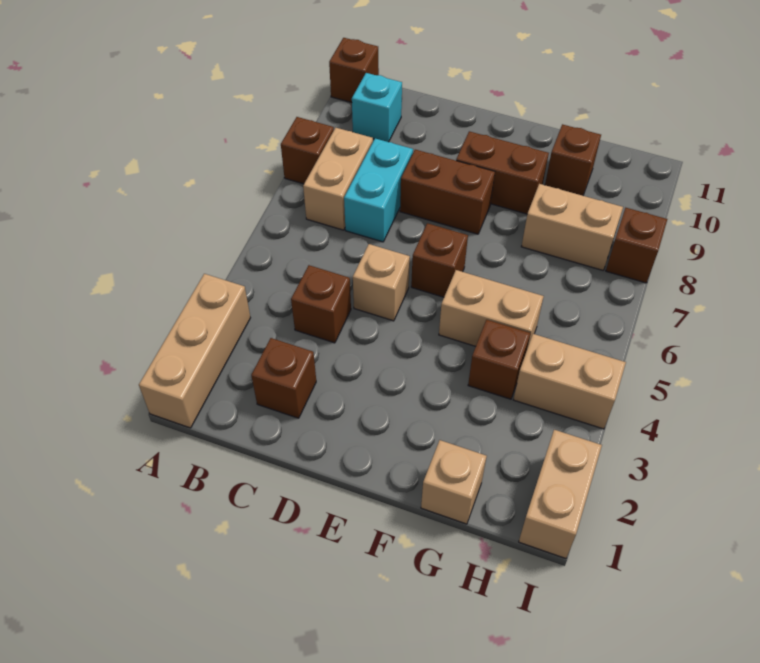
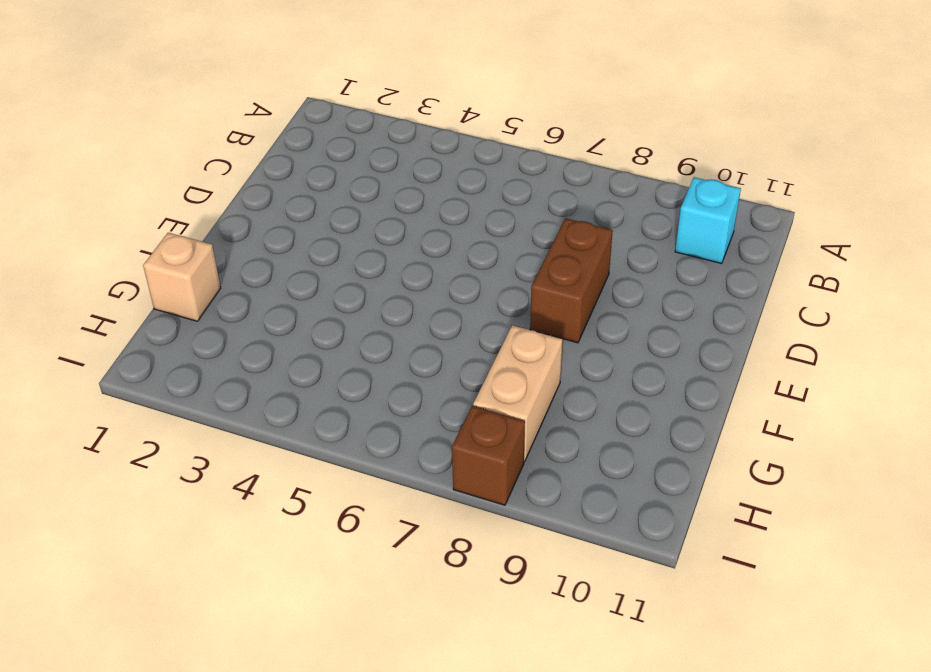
none -> tan brick A1:A3 level 1
none -> brown brick A8 level 1
none -> brown brick A11 level 1

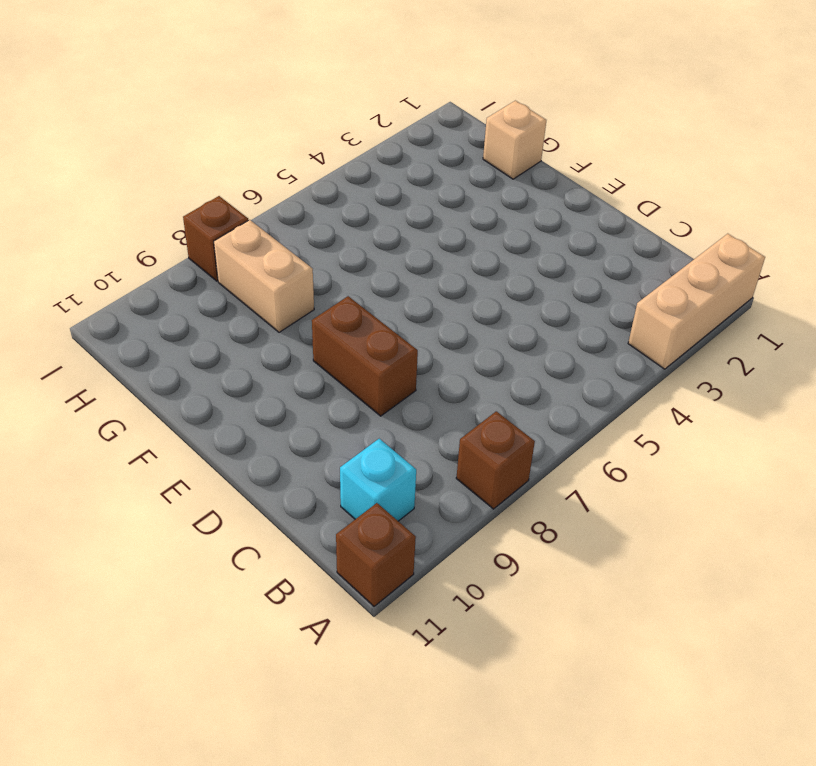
none -> tan brick B7:B8 level 1
none -> brown brick C2 level 1
none -> brown brick C4 level 1

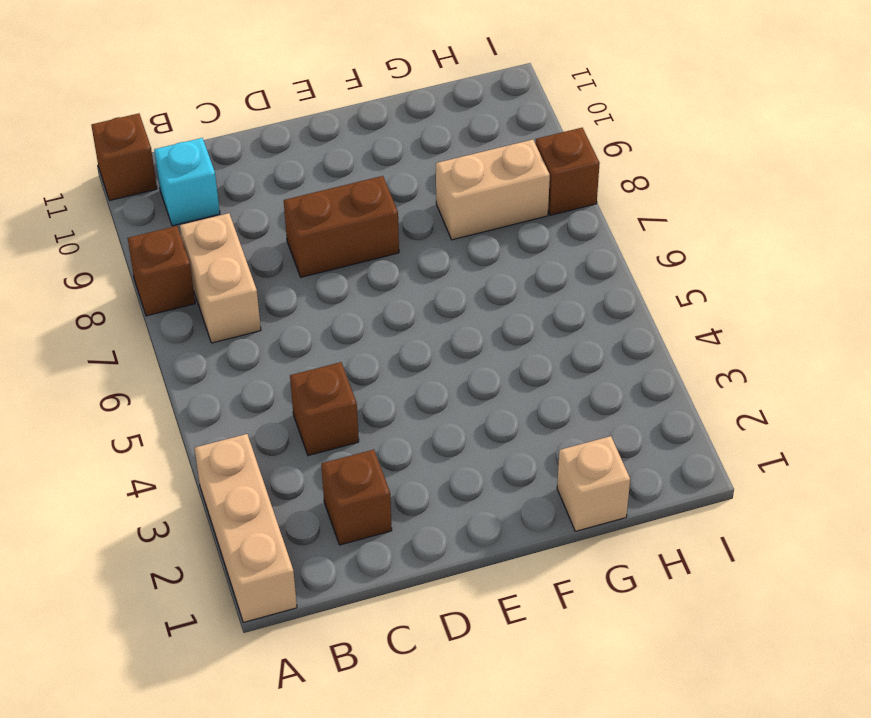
none -> cyan brick C7:C8 level 1
none -> tan brick D5 level 1
none -> brown brick E6 level 1

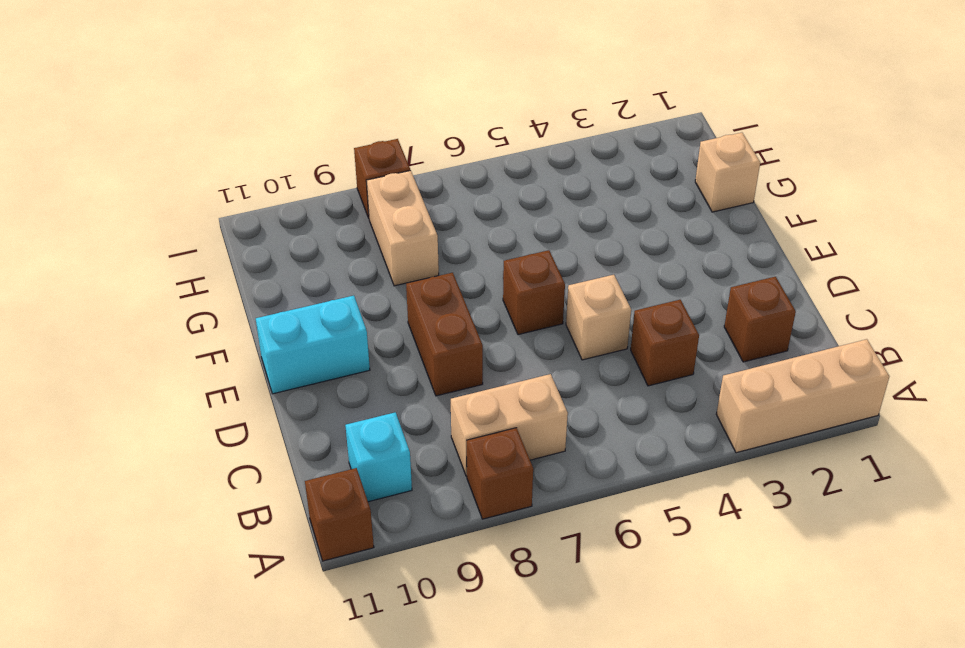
cyan brick E10:E11 level 1 -> cyan brick C7:C8 level 1
none -> brown brick E9:F9 level 1
none -> tan brick F5:G5 level 1
none -> brown brick G4 level 1

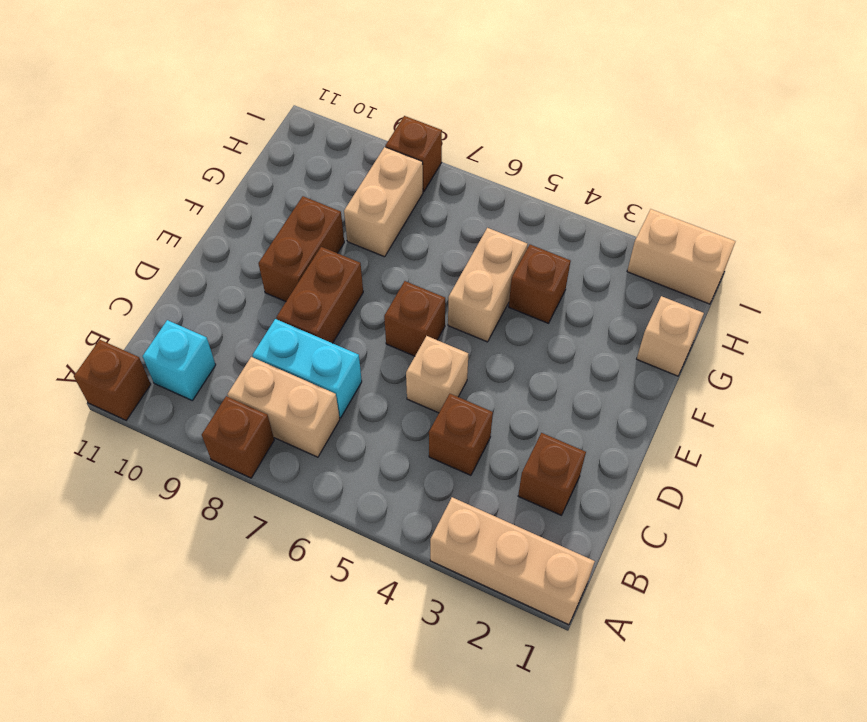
none -> brown brick G10 level 1
none -> tan brick H4:I4 level 1

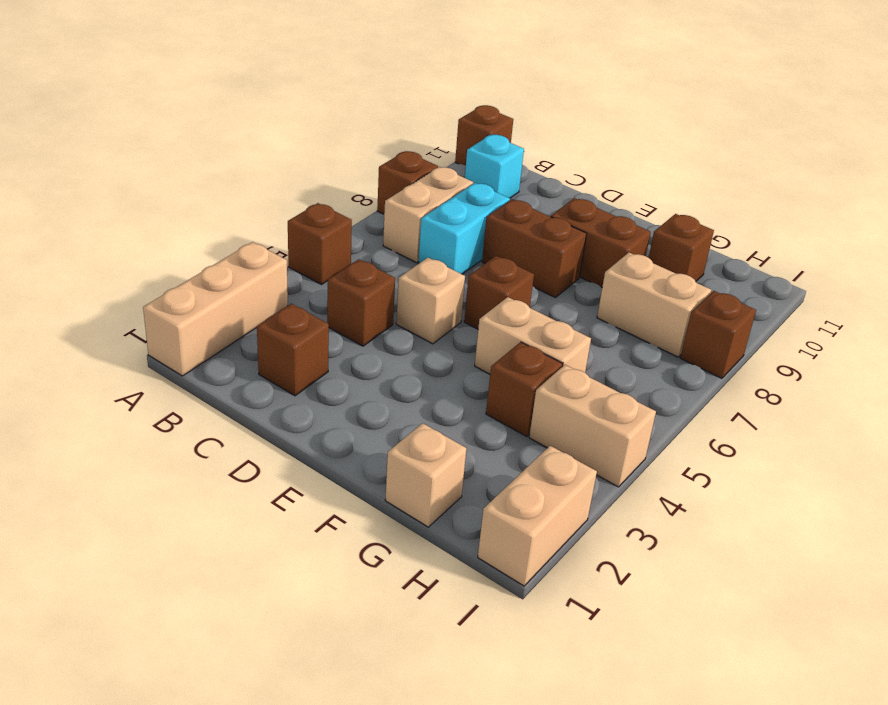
brown brick A5 level 1 -> none

